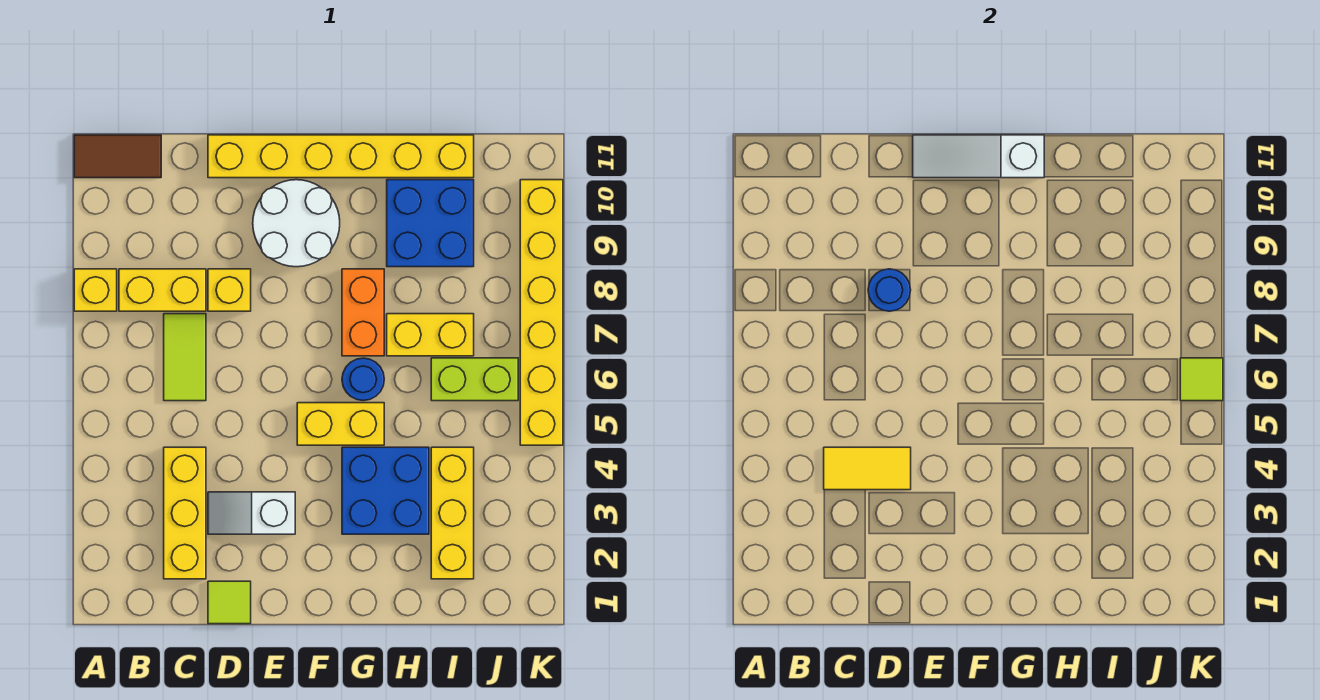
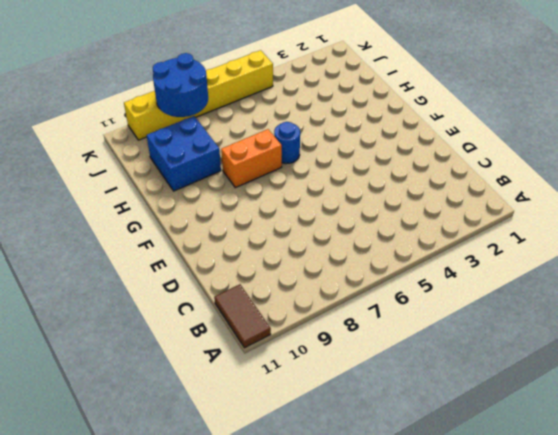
blue round brick J8:K9 level 2 -> none
none -> yellow brick A8 level 1
none -> yellow brick B8:C8 level 1
none -> yellow brick C2:C4 level 1

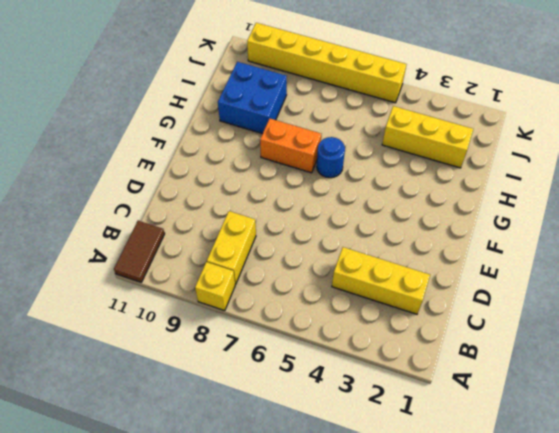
none -> lime tile C6:C7 level 1
none -> lime tile D1 level 1
none -> white slope D3:E3 level 1 top E

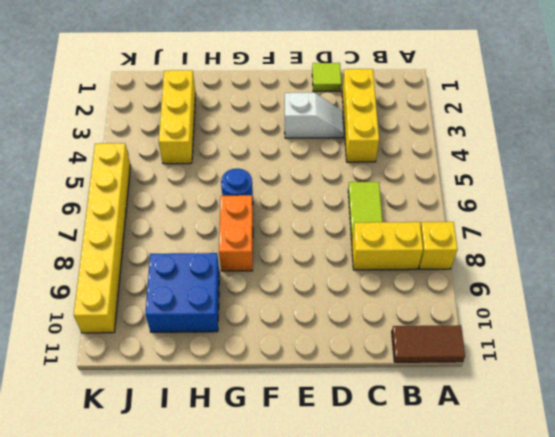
none -> yellow brick D8 level 1
none -> yellow brick D11:I11 level 1
none -> white round brick E9:F10 level 1

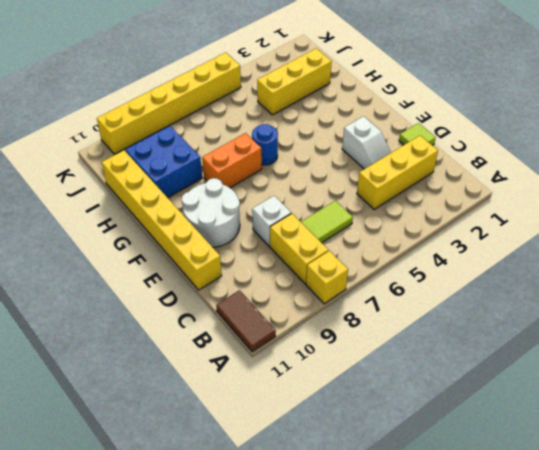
white brick D8 level 1 -> yellow brick D8 level 1
none -> yellow brick F5:G5 level 1
none -> blue brick G3:H4 level 1
none -> yellow brick H7:I7 level 1

